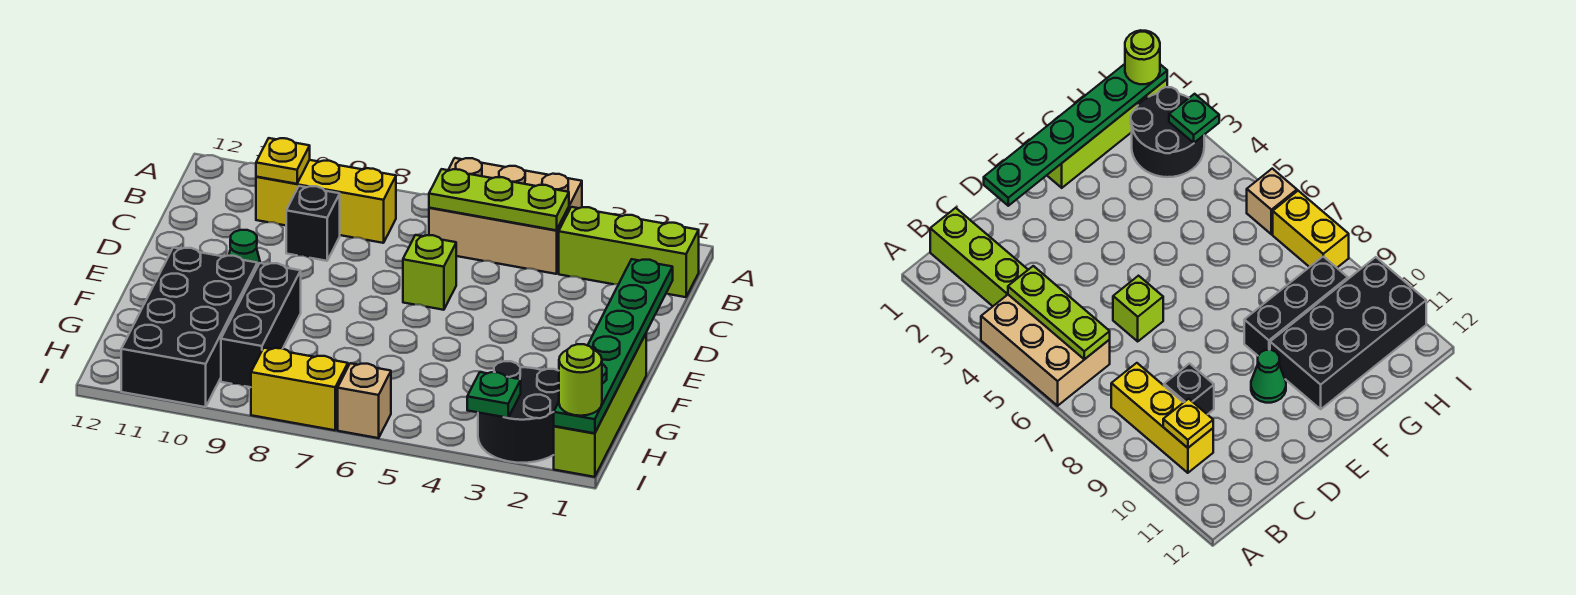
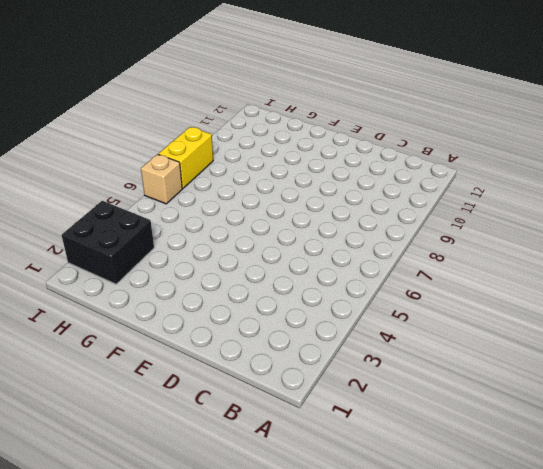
black brick H2:I3 level 1 -> black round brick H2:I3 level 1
none -> tan brick A4:B6 level 1
none -> lime brick B1:B3 level 1
none -> yellow brick B8:B10 level 1

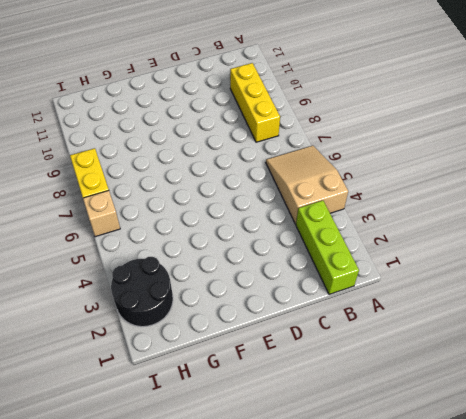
tan slope A4:B6 level 1 top 4 -> tan brick A4:B6 level 1
none -> black brick C9 level 1
none -> lime brick D6 level 1
none -> green cone E10 level 1

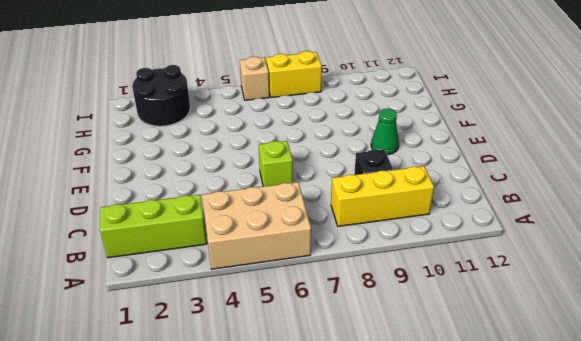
none -> lime brick F1:I1 level 1
none -> black brick F9:H9 level 1
none -> black brick F10:I11 level 1

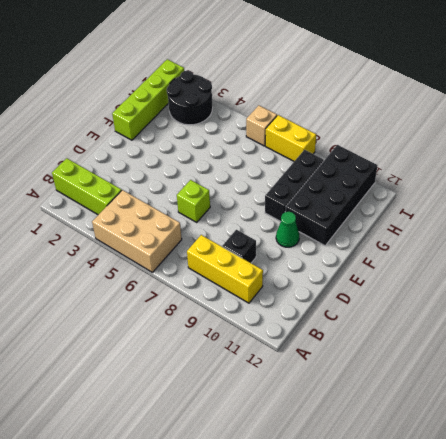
none -> lime plate B4:B6 level 2
none -> yellow plate B10 level 2
none -> green plate D1:I1 level 2

